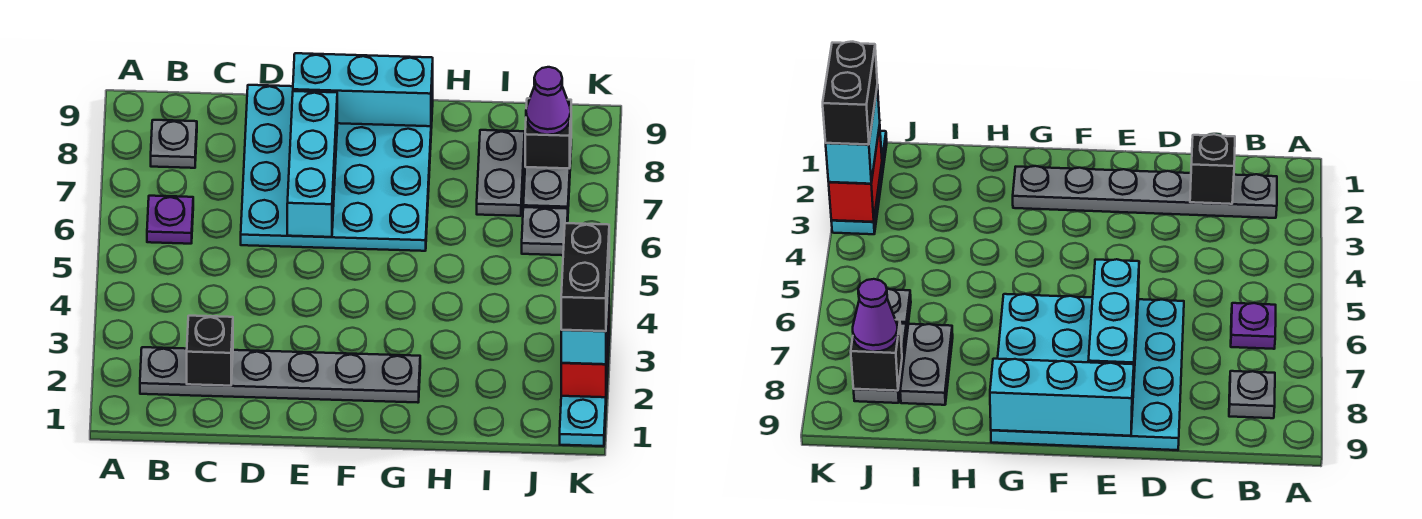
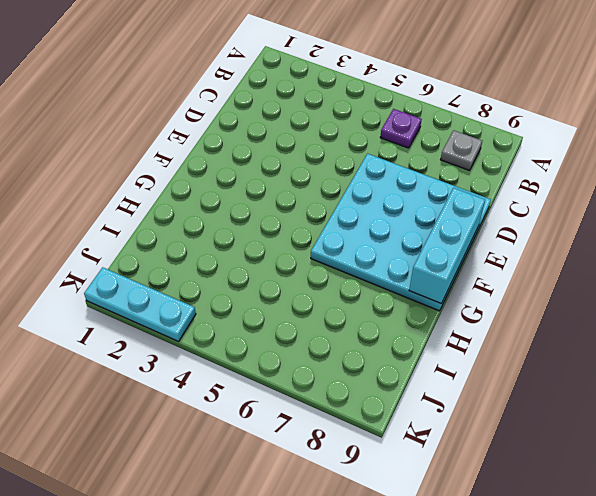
none -> grey plate B2:G2 level 1
none -> grey plate I7:I8 level 1
none -> grey plate J6 level 1

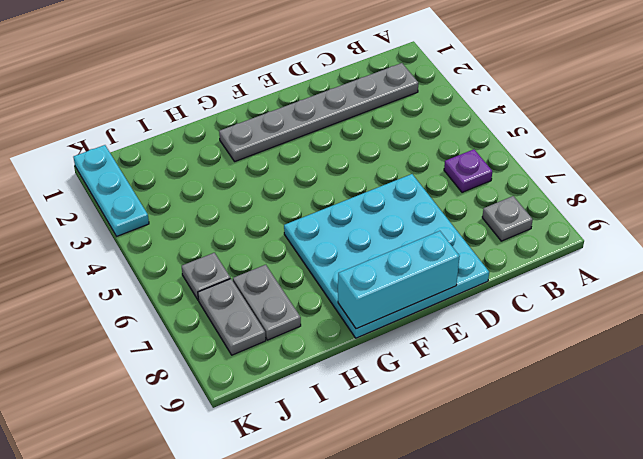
none -> black brick C2 level 2
none -> cyan brick E6:E8 level 2
none -> black brick J8 level 2

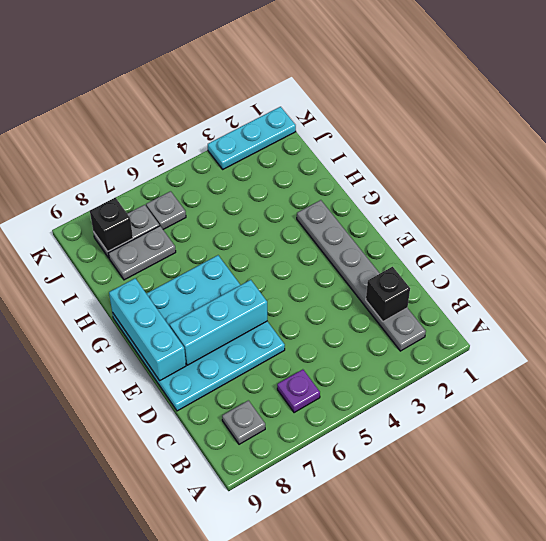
none -> red brick K2:K3 level 2
none -> purple cone J8 level 3
none -> cyan brick K2:K3 level 3

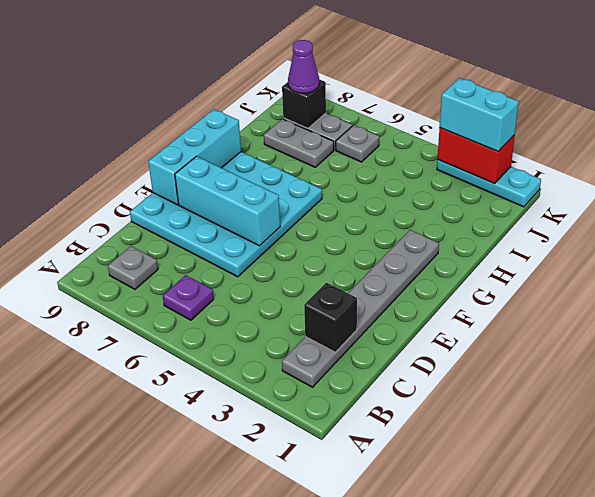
none -> black brick K2:K3 level 4

